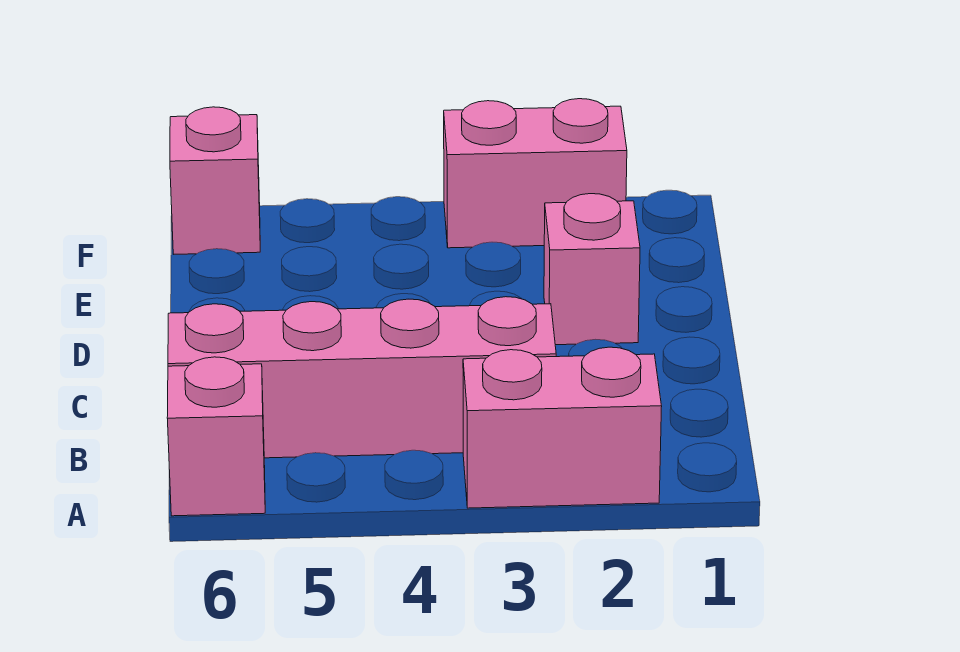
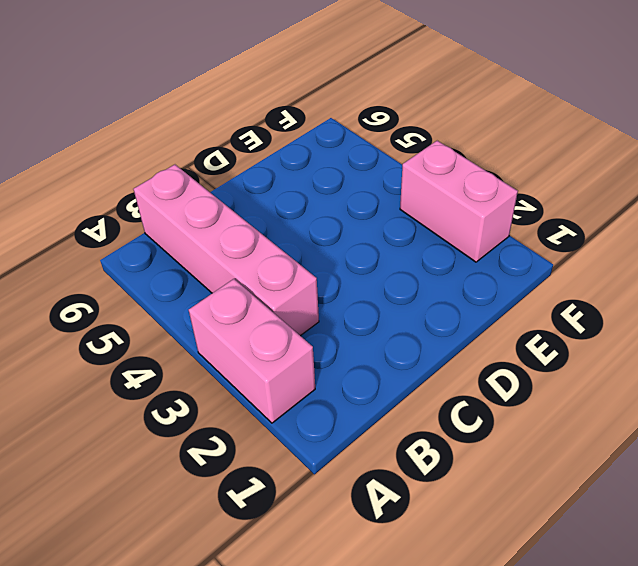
none -> pink brick A6 level 1
none -> pink brick D2 level 1

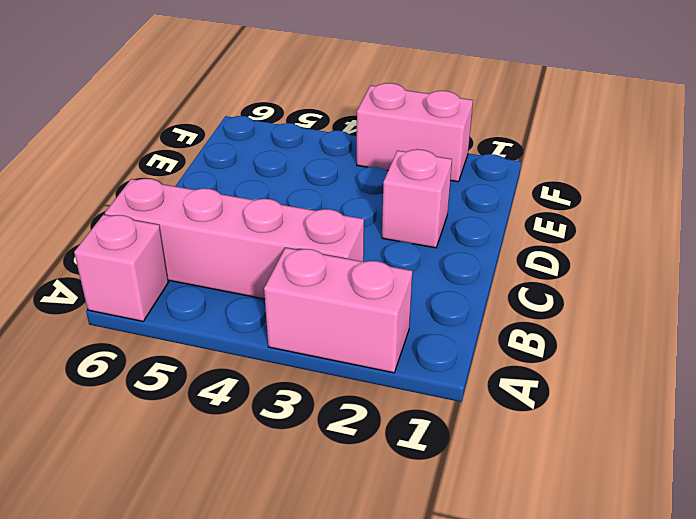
none -> pink brick F6 level 1

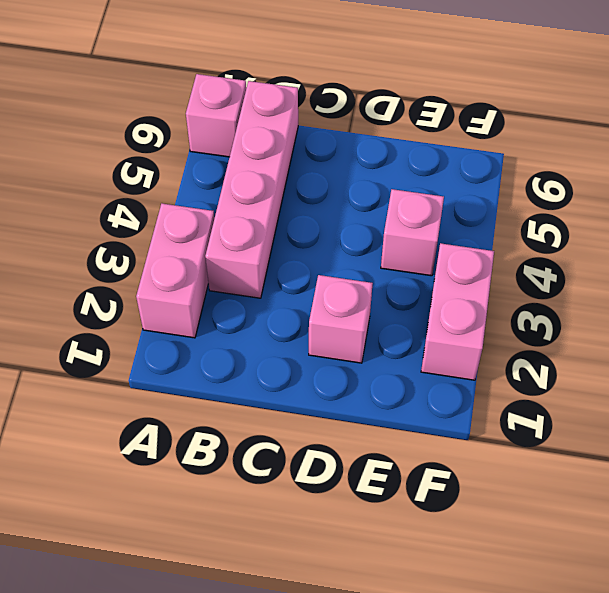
pink brick E4 level 1 -> pink brick F6 level 1

